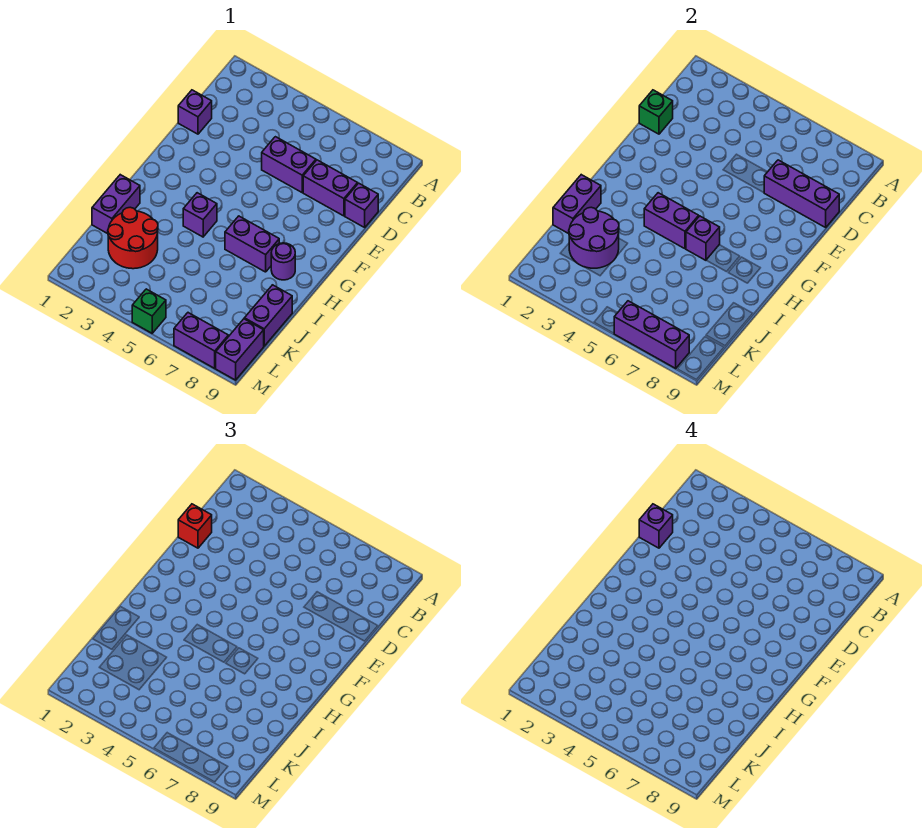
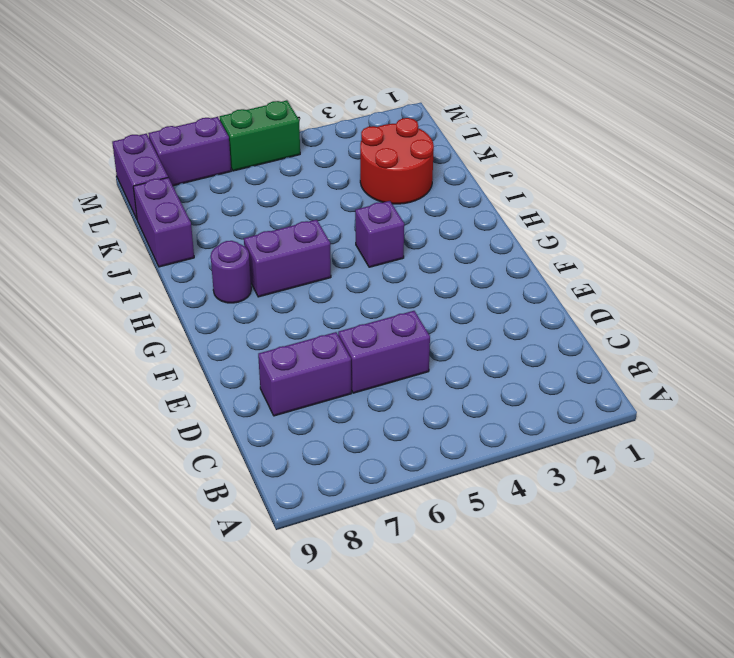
green brick M5:M6 level 1 -> green brick M5 level 1
none -> purple brick D1 level 1
none -> purple brick D9 level 1
none -> purple brick I1:J1 level 1

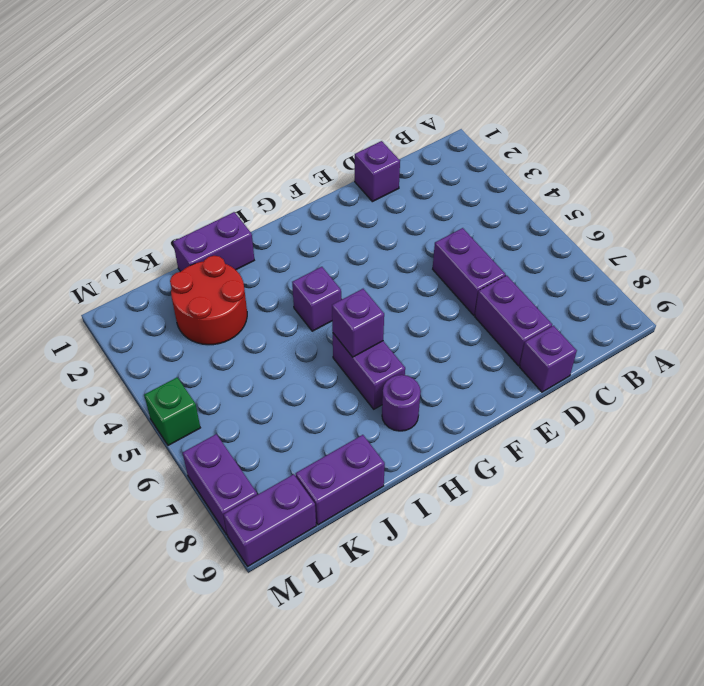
none -> green brick D1 level 2
none -> purple brick D7:D9 level 2
none -> purple brick H4:H5 level 2

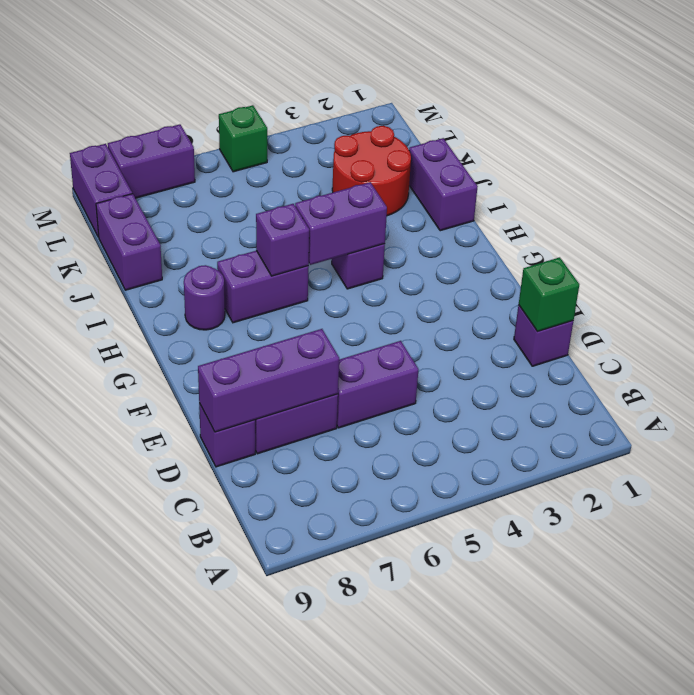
none -> purple brick I1:J1 level 2
none -> purple round brick J2:K3 level 2
none -> purple brick M6:M8 level 2

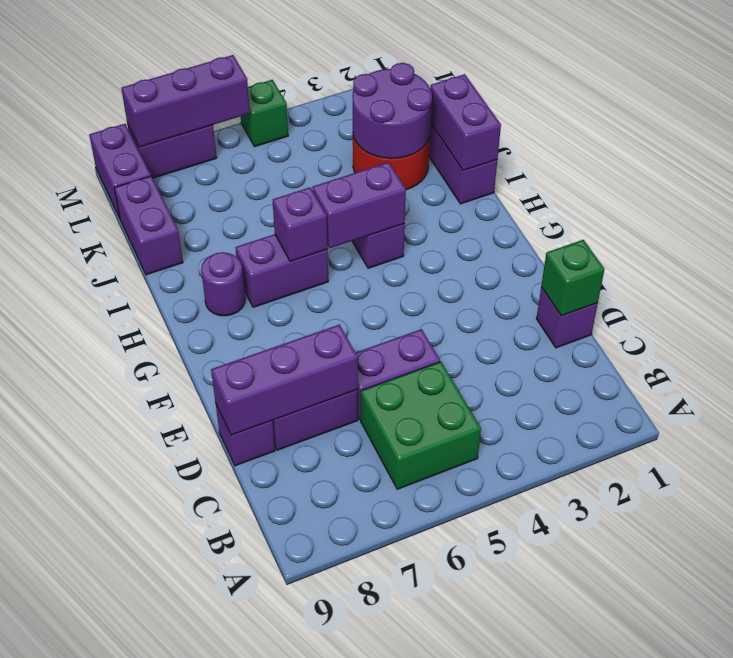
green brick B5:C6 level 1 -> none
none -> red brick D1 level 3
none -> purple brick D1 level 4

